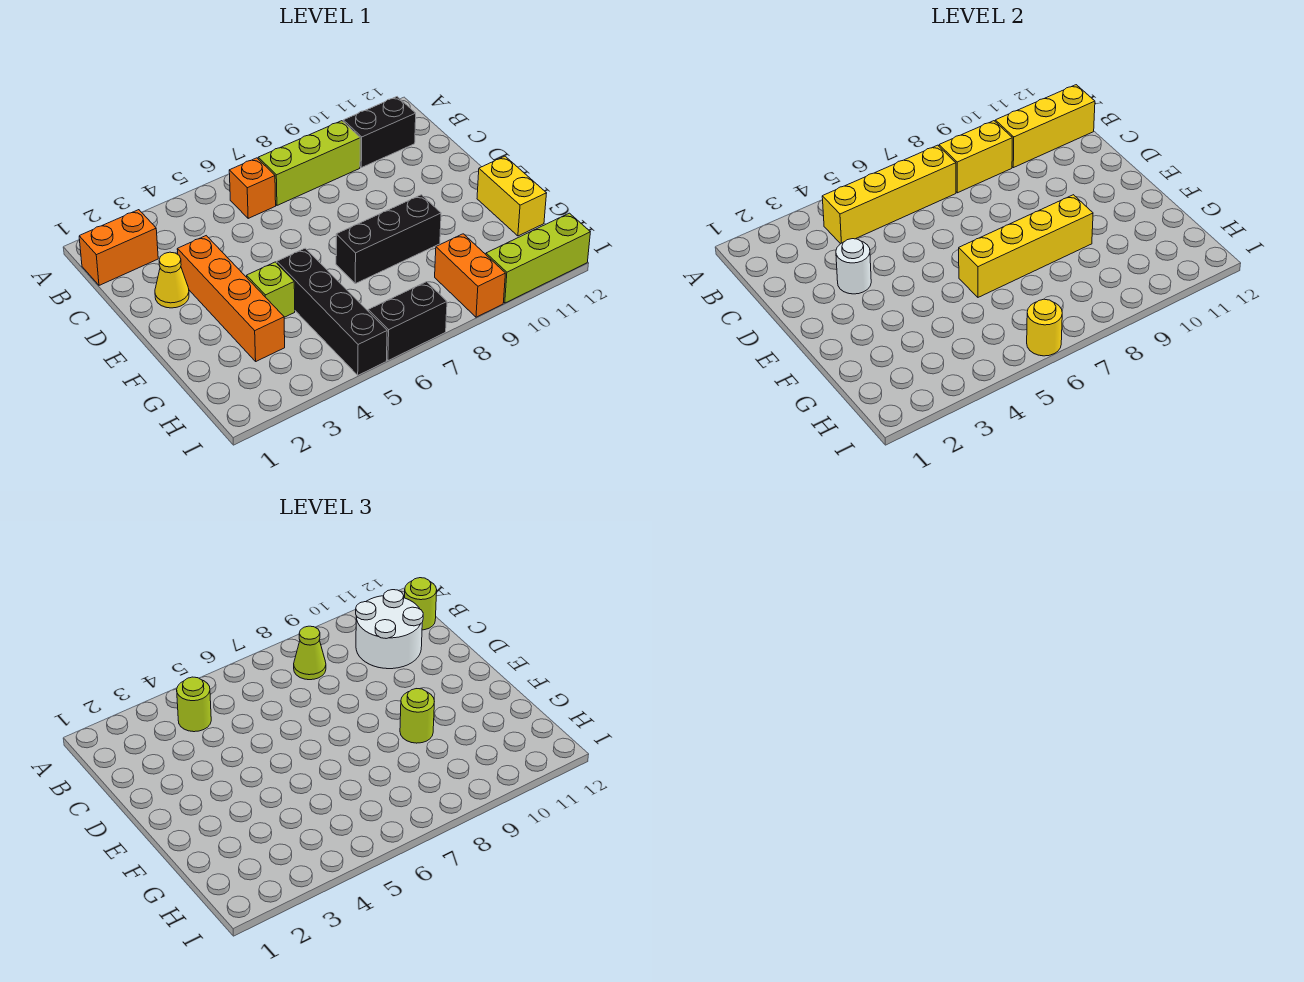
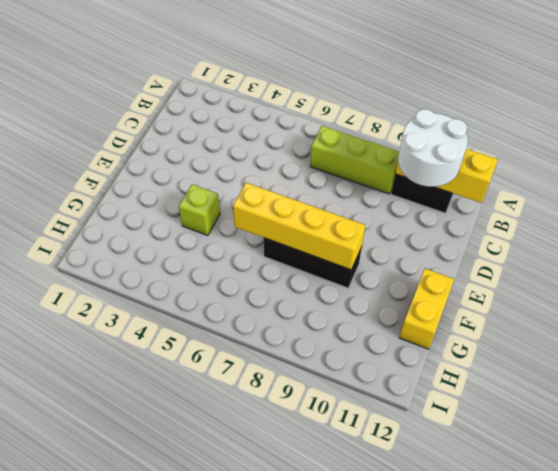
none -> orange brick B1:B2 level 1
none -> orange brick B6 level 1
none -> yellow cone D2 level 1

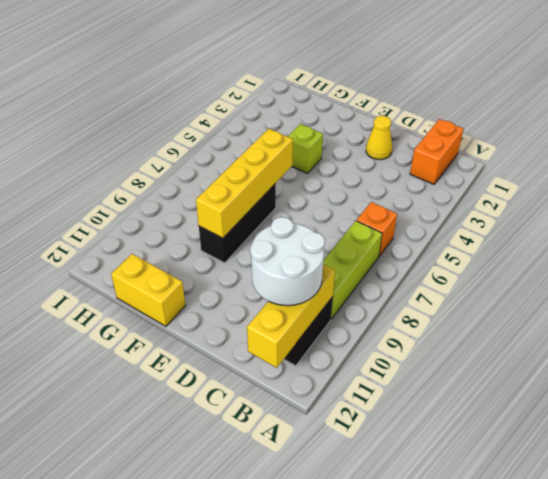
none -> orange brick D3:G3 level 1
none -> black brick F5:I5 level 1
none -> orange brick H9:I9 level 1

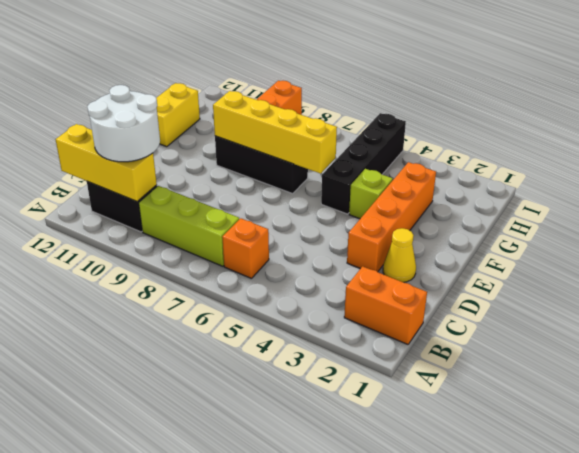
none -> black brick I6:I7 level 1
none -> lime brick I10:I12 level 1
none -> yellow brick B4:B7 level 2

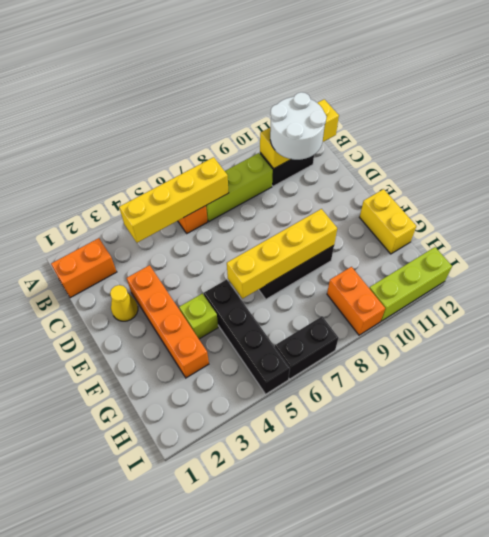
none -> yellow brick B8:B9 level 2
none -> white round brick D3 level 2
none -> yellow round brick I6 level 2

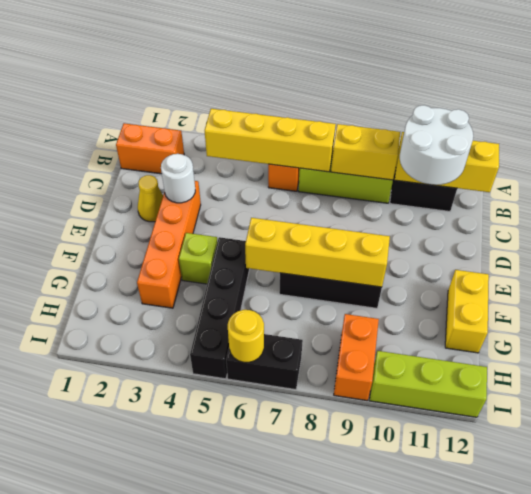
none -> lime round brick B4 level 3
none -> lime cone B8 level 3
none -> lime round brick B12 level 3

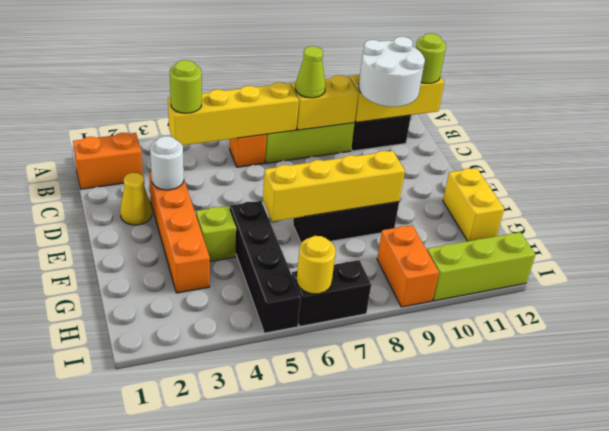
none -> lime round brick F9 level 3

